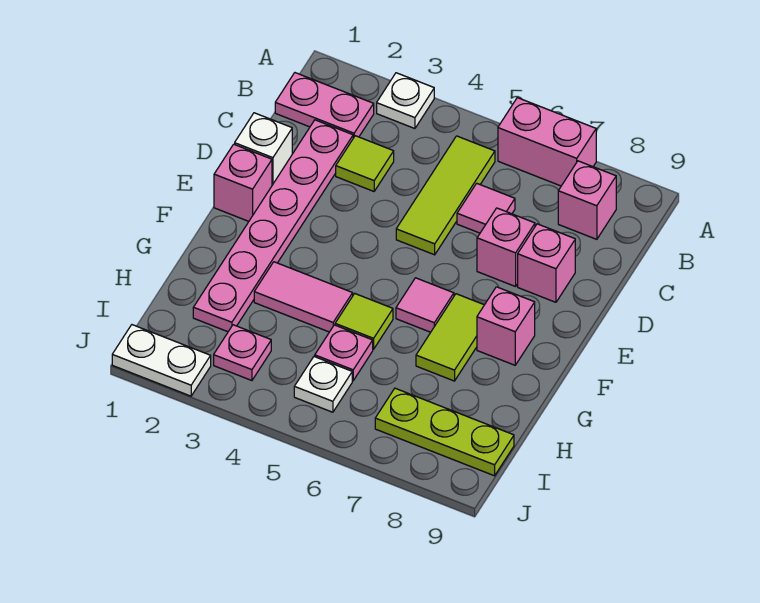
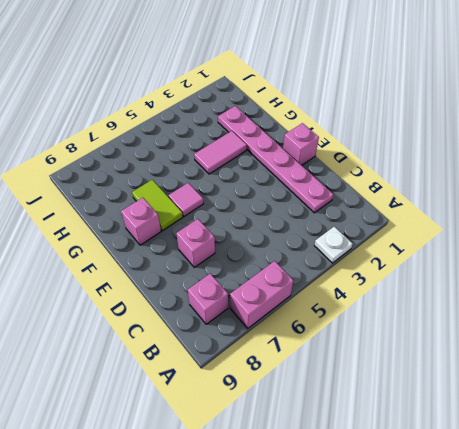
none -> pink plate B1:B2 level 1
none -> lime tile B5:D5 level 1
none -> lime tile C3 level 1

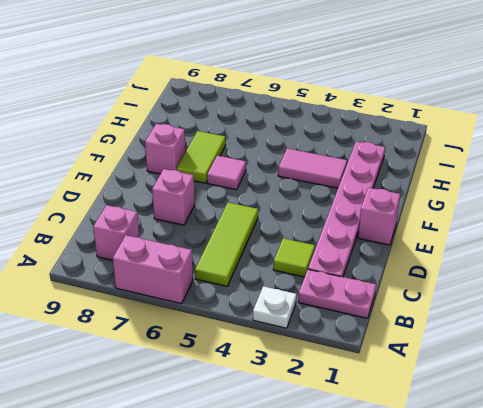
none -> pink tile C6 level 1
none -> white brick D1 level 1
none -> pink brick D8 level 1

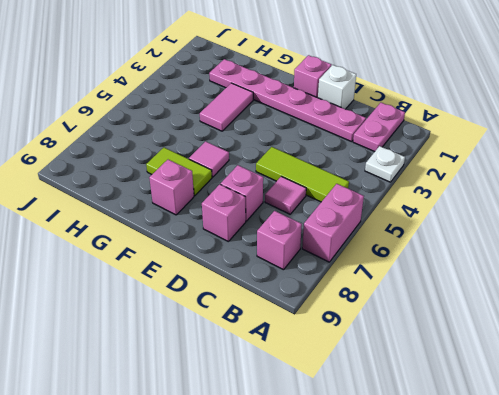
none -> lime tile C3 level 1
none -> lime tile G5 level 1
none -> pink plate H5 level 1

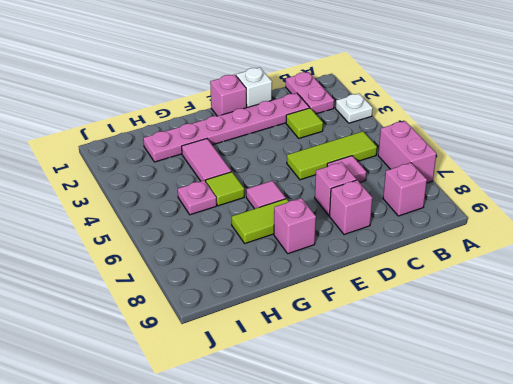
none -> pink plate I3 level 1
none -> white plate I5 level 1
none -> lime plate I7:I9 level 1

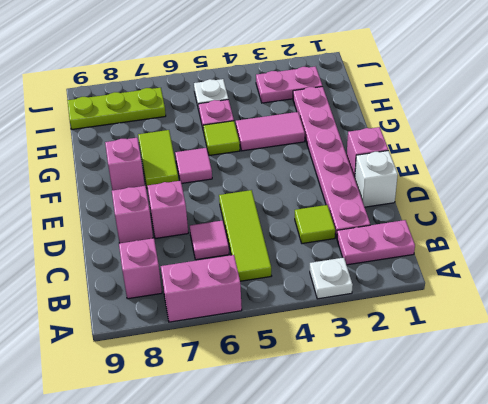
pink plate I2:I3 level 1 -> pink plate I3 level 1
none -> white plate J1:J2 level 1

